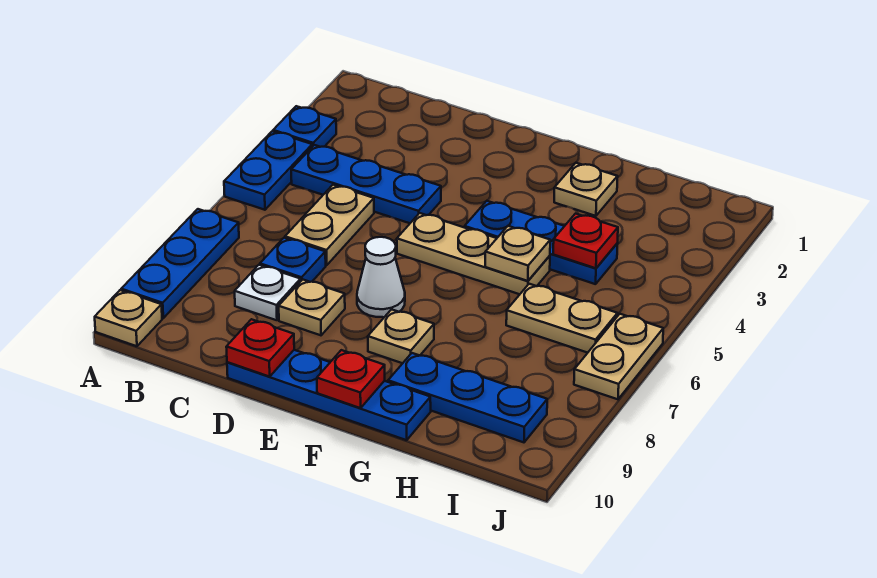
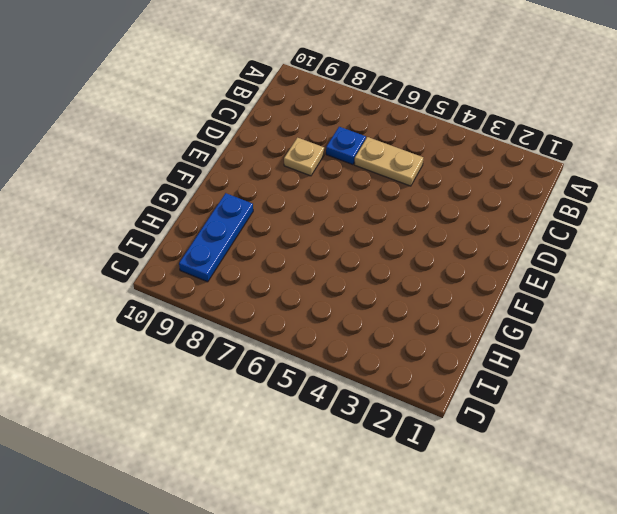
none -> blue plate A3 level 1
none -> blue plate A4:A5 level 1
none -> blue plate A7:A9 level 1

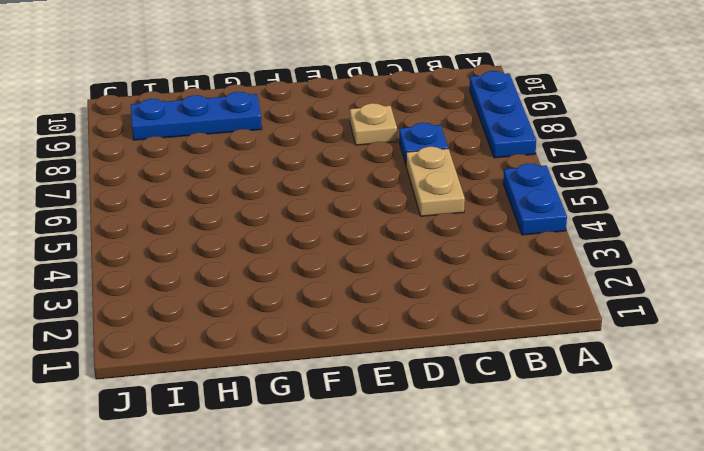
none -> blue plate A3 level 1
none -> tan plate A10 level 1
none -> blue plate B4:D4 level 1

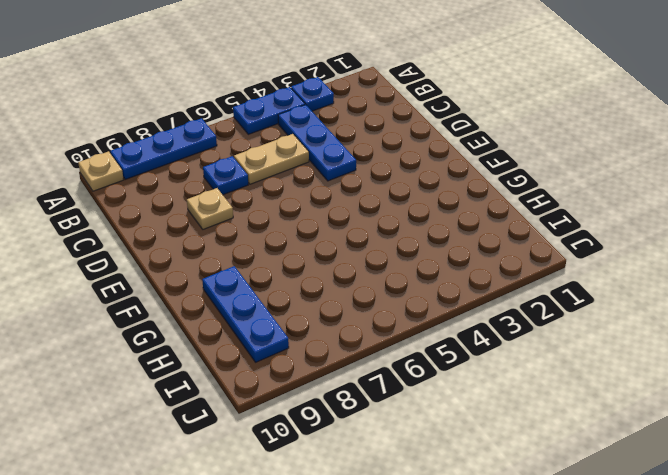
none -> white plate C8 level 1
none -> blue plate D10:G10 level 1
none -> tan plate E5:G5 level 1

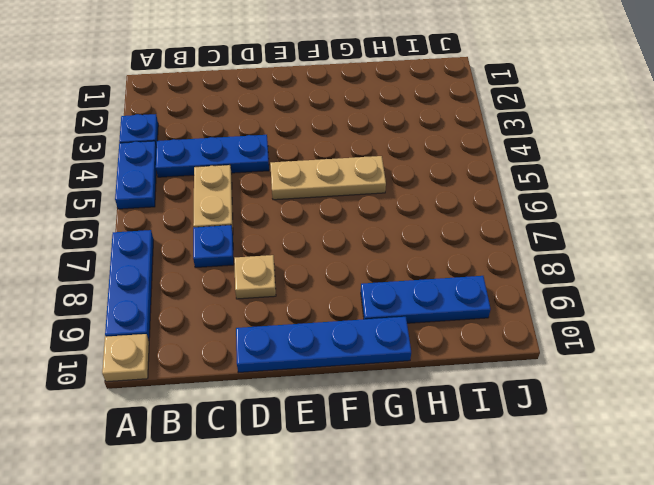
none -> white plate C8 level 1
none -> white cone E7 level 1
none -> blue plate F4:H4 level 1

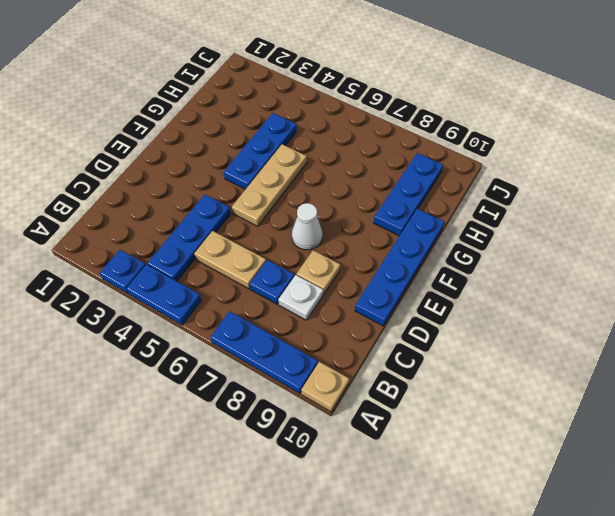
none -> tan plate F8 level 1
none -> tan plate G2 level 1
none -> tan plate H6:I6 level 1

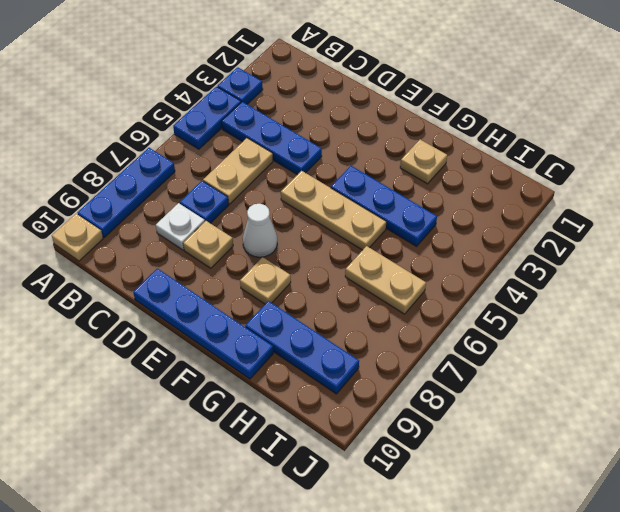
none -> tan plate J6:J7 level 1
none -> red plate D10 level 2
none -> red plate F10 level 2

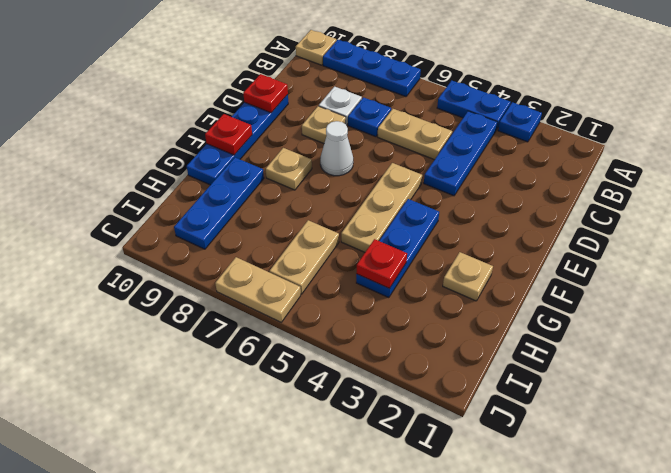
none -> tan plate G5 level 2

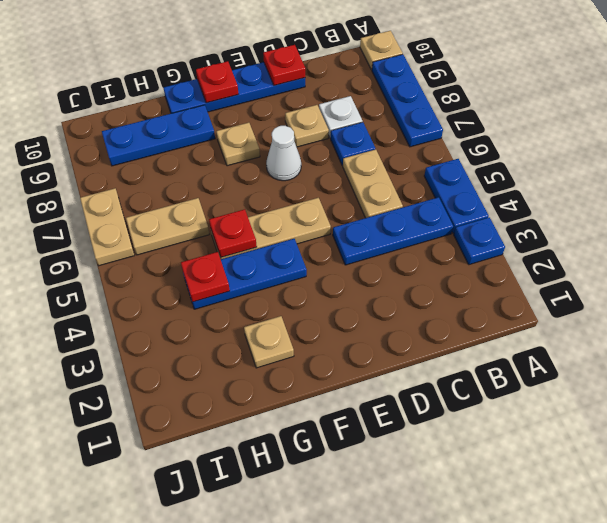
red plate G5 level 2 -> tan plate G5 level 2

